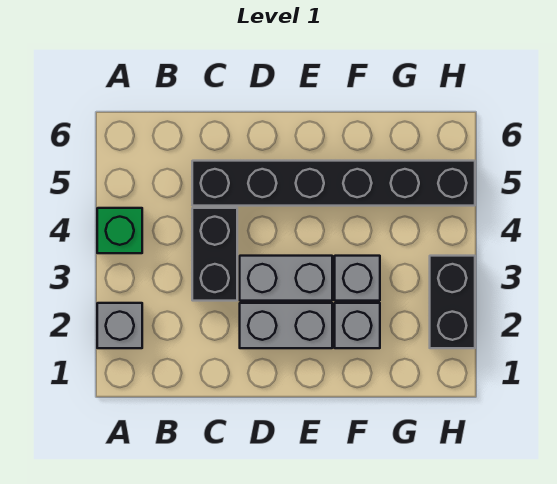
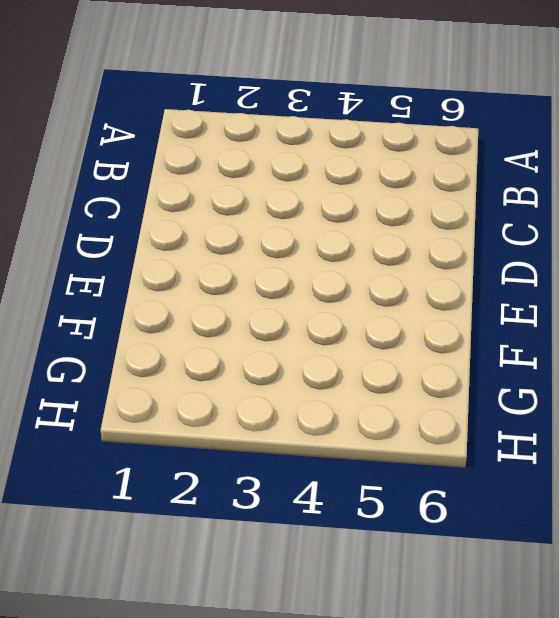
none -> grey brick A2 level 1
none -> green brick A4 level 1

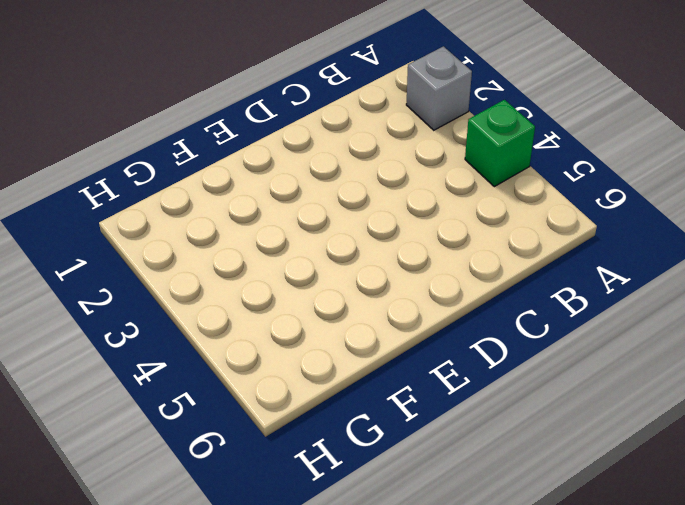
none -> black brick C3:C4 level 1
none -> black brick C5:H5 level 1

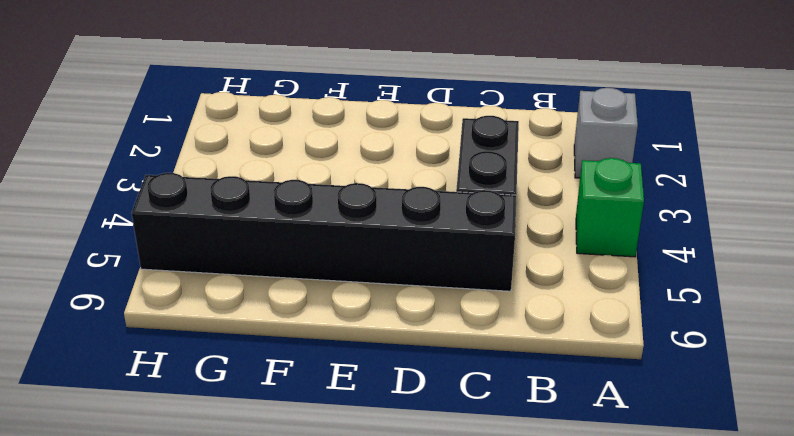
none -> grey brick D2:E2 level 1
none -> grey brick D3:E3 level 1

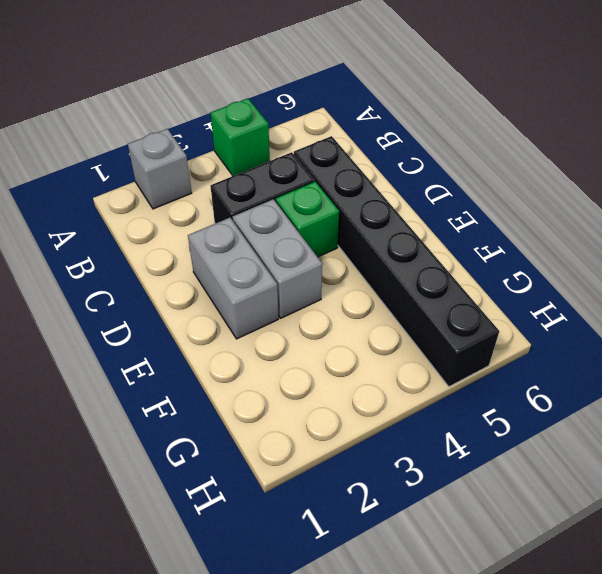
green brick D4 level 1 -> none
none -> grey brick F2 level 1
none -> grey brick F3 level 1

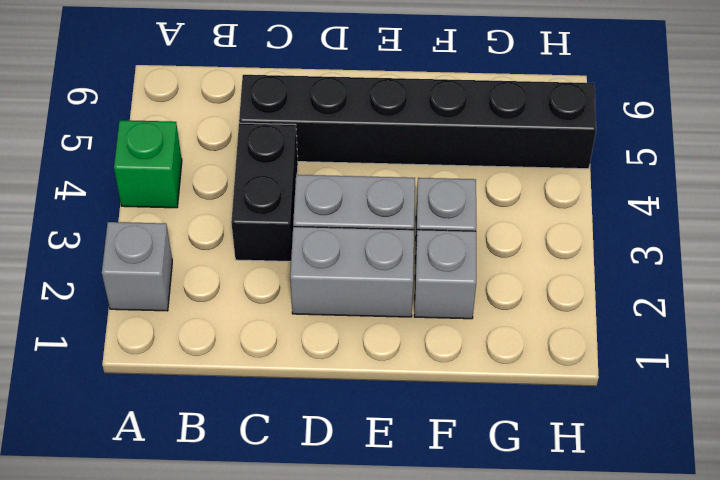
none -> black brick H2:H3 level 1

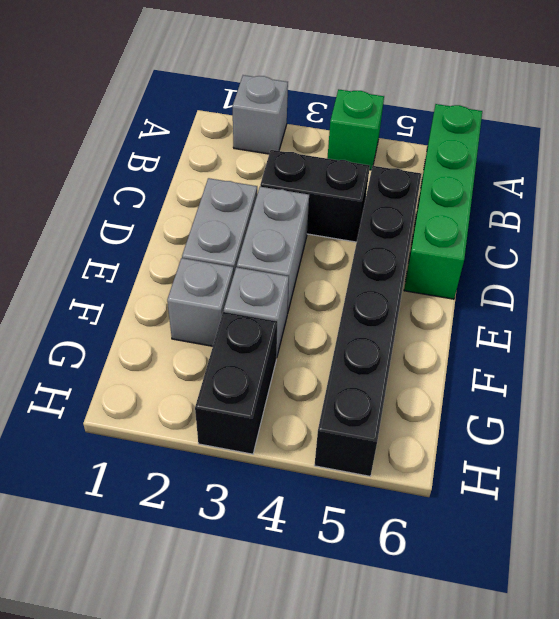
green brick A6:D6 level 1 -> none
black brick G3:H3 level 1 -> black brick H2:H3 level 1

